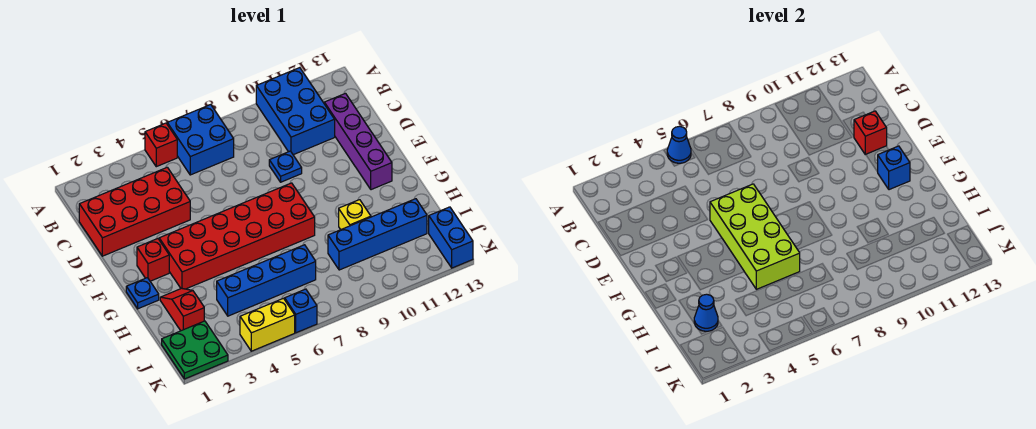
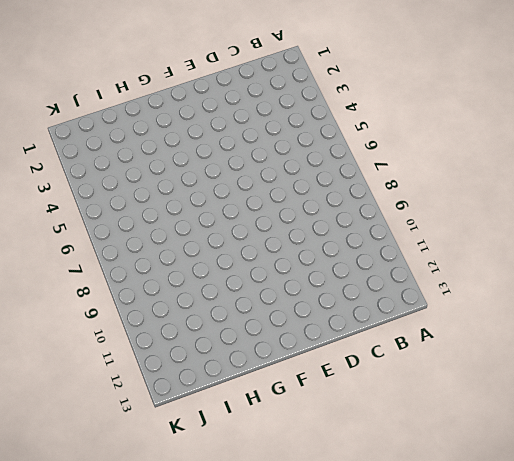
none -> red brick A5 level 1
none -> blue brick A6:B7 level 1
none -> blue brick A10:C11 level 1

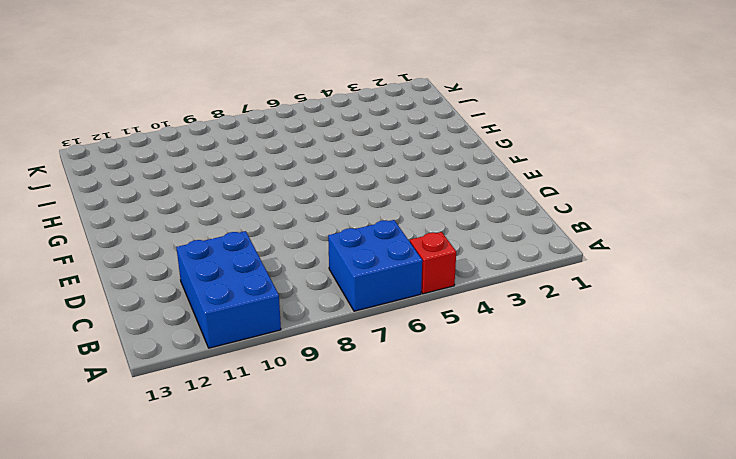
none -> red brick C1:D4 level 1
none -> purple brick C12:F12 level 1
none -> blue plate D9 level 1

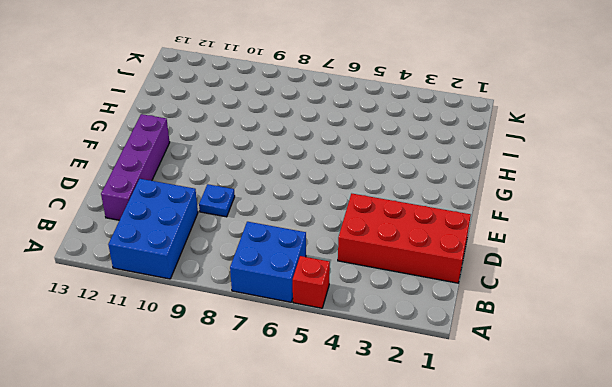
none -> red brick F2 level 1
none -> red brick F3:G8 level 1
none -> blue plate G1 level 1

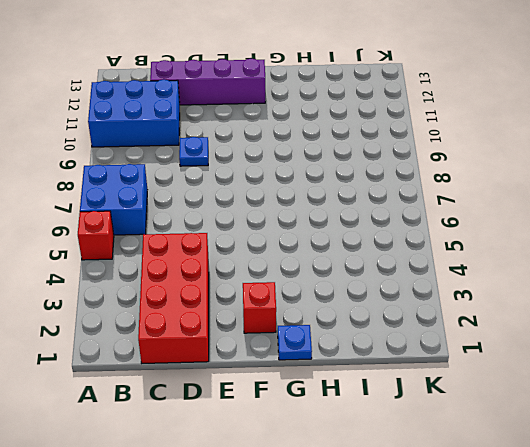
none -> red brick F3:G8 level 1
none -> red slope H2:I2 level 1 top I
none -> yellow brick H10 level 1

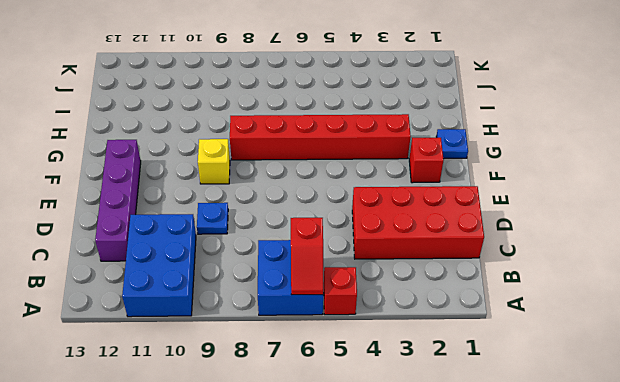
red slope A6:B6 level 2 top B -> red slope H2:I2 level 1 top I
yellow brick F9 level 1 -> yellow brick H10 level 1
red brick G3:G8 level 1 -> red brick F3:G8 level 1
none -> blue brick I4:I7 level 1
none -> blue brick I9:I12 level 1
none -> green plate J1:K2 level 1

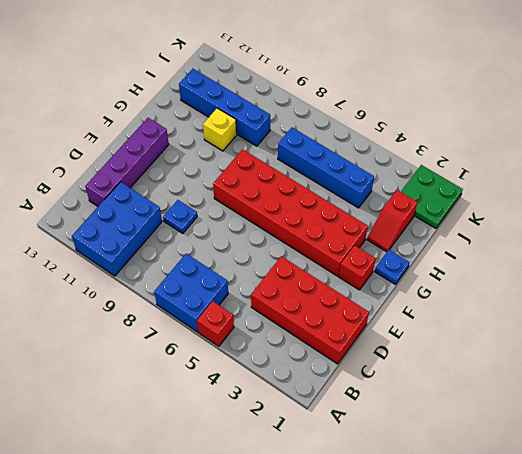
none -> blue brick J13:K13 level 1
none -> yellow brick K4:K5 level 1
none -> blue brick K6 level 1

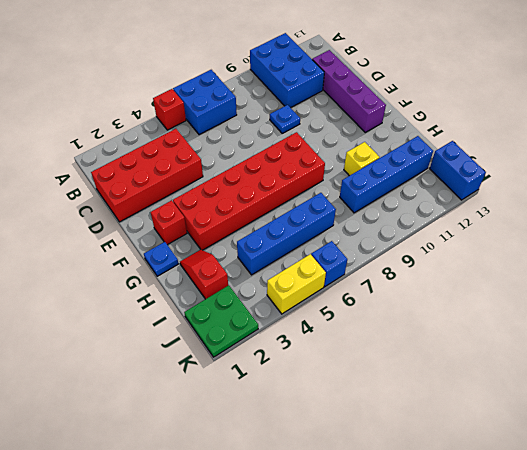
none -> blue cone A5 level 2
none -> red brick D12 level 2
none -> lime brick E5:H6 level 2

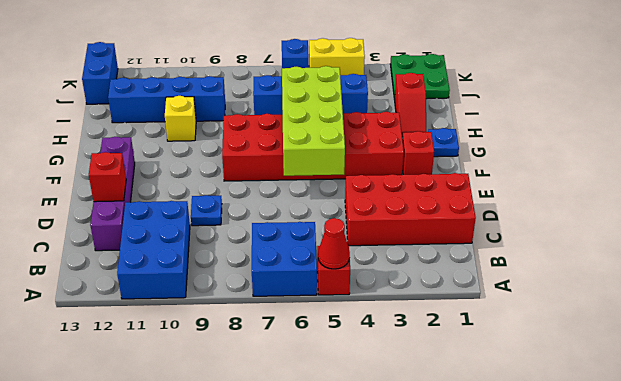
red cone A5 level 2 -> blue cone A5 level 2
none -> blue brick F12 level 2
none -> blue cone I2 level 2

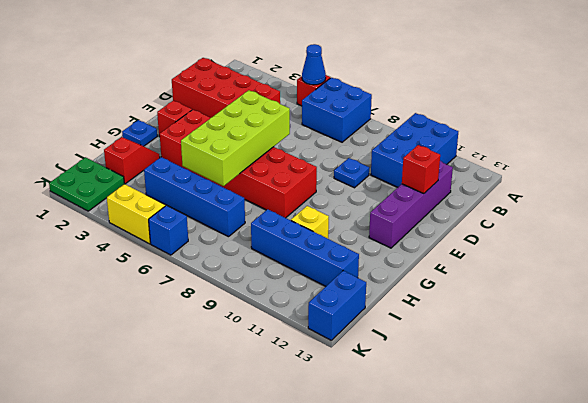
none -> blue brick F12 level 2
none -> blue cone I2 level 2

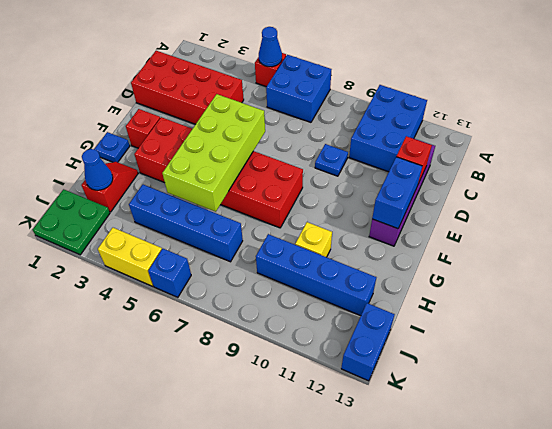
blue brick E12:F12 level 2 -> blue brick F12 level 2

